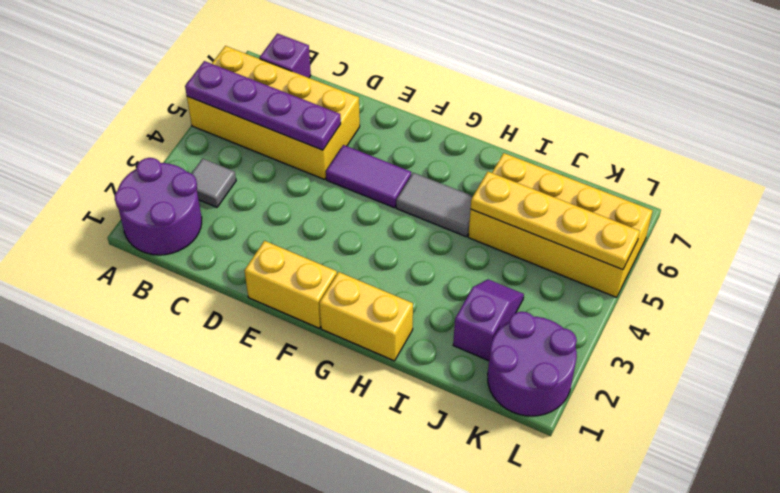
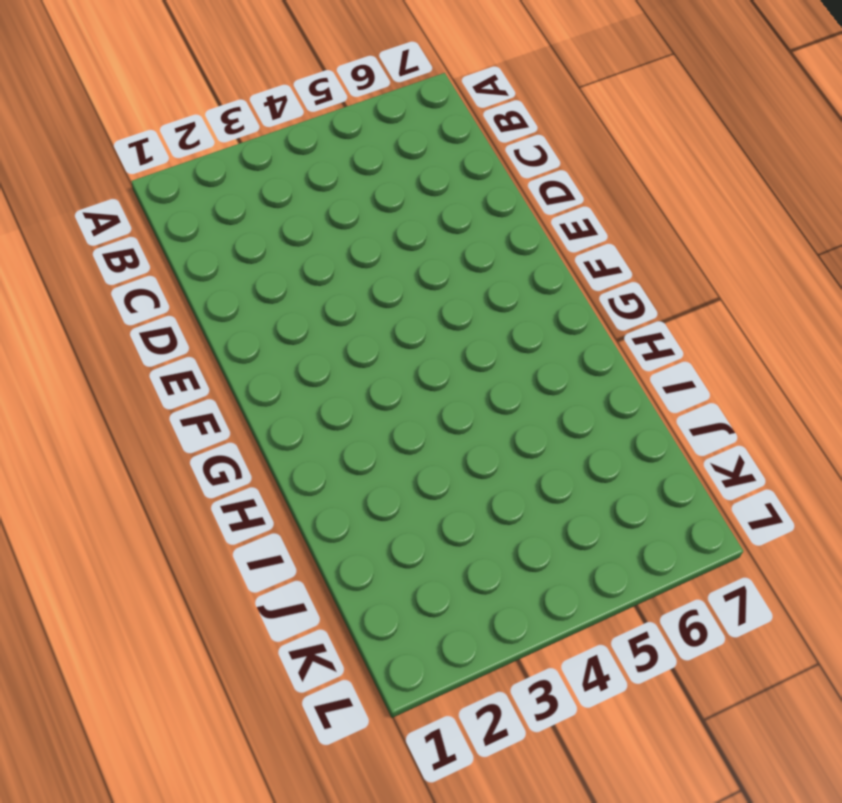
none -> purple round brick A1:B2 level 1
none -> yellow brick A5:D6 level 1
none -> grey tile B3 level 1

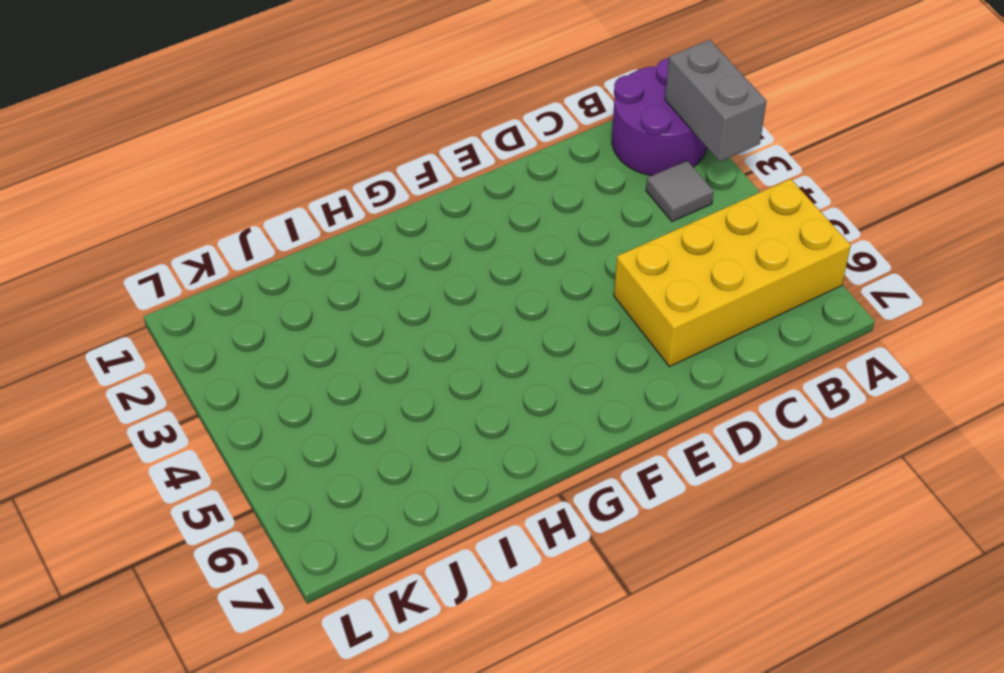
grey brick A2:A3 level 2 -> none
none -> purple brick B7 level 1
none -> yellow brick E1:F1 level 1
none -> purple tile E5:F5 level 1

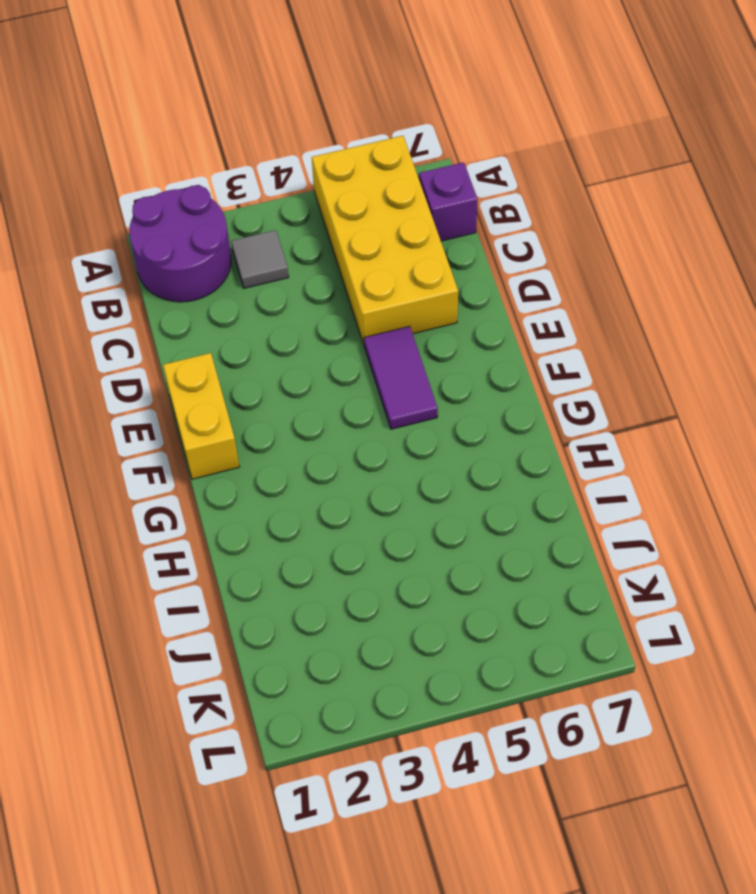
none -> yellow brick G1:H1 level 1
none -> grey tile G5:H5 level 1
none -> yellow brick I5:L6 level 1

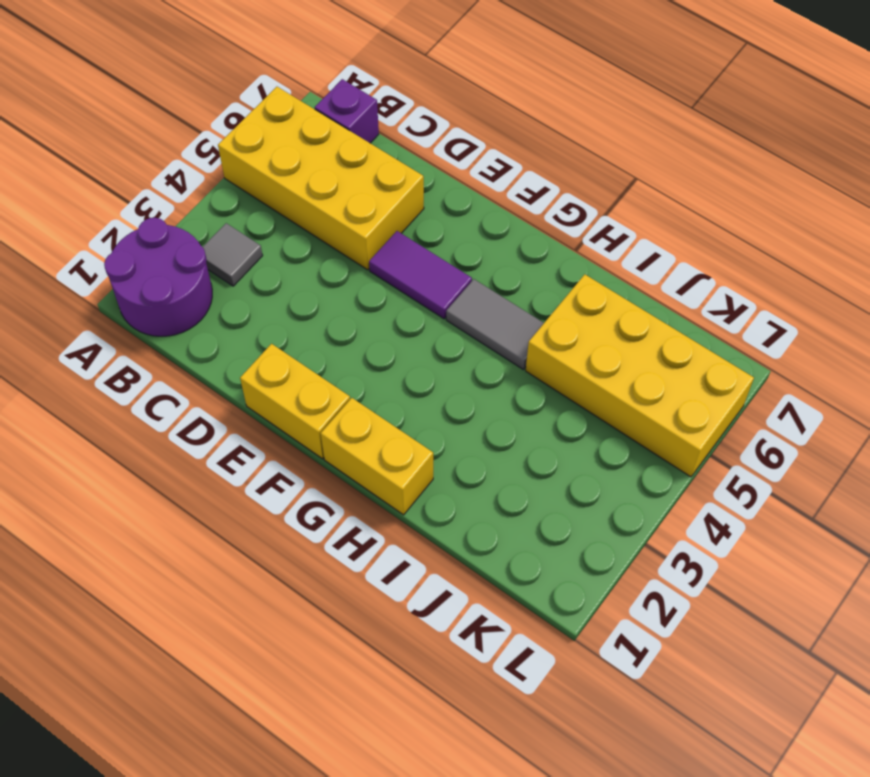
none -> purple slope J2:J3 level 1 top 2
none -> purple round brick K1:L2 level 1
none -> purple plate A5:D5 level 2

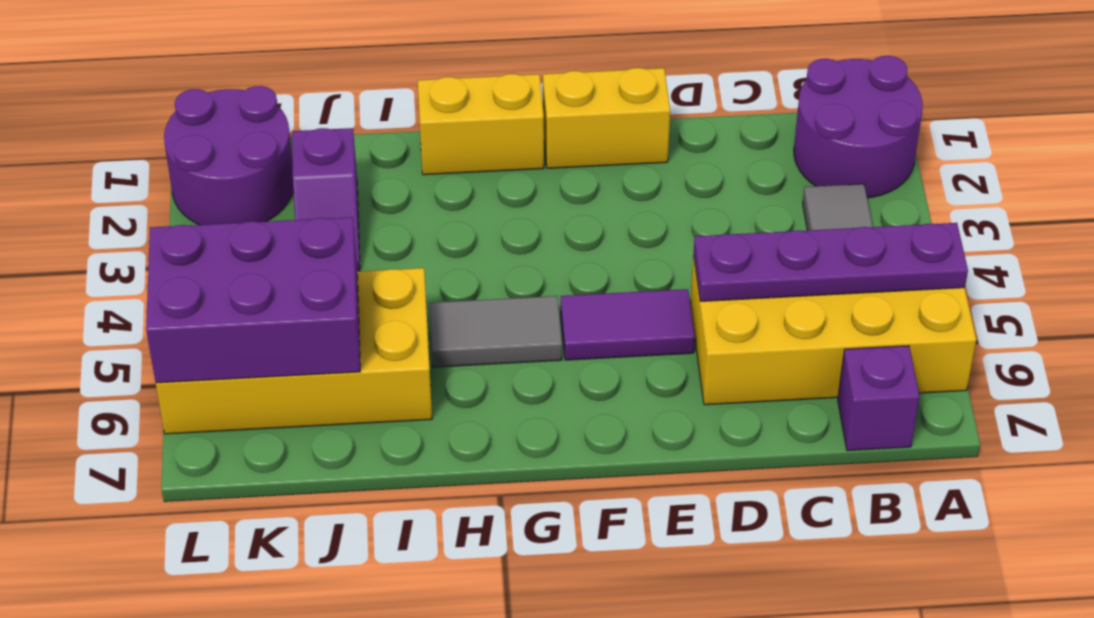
purple brick J5:L6 level 2 -> yellow plate I5:L5 level 2

